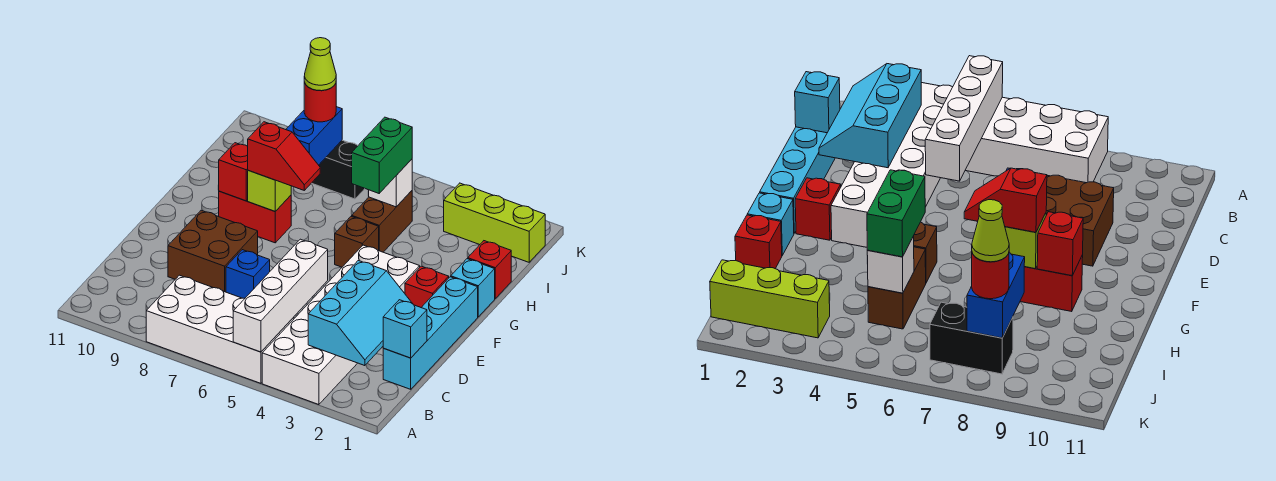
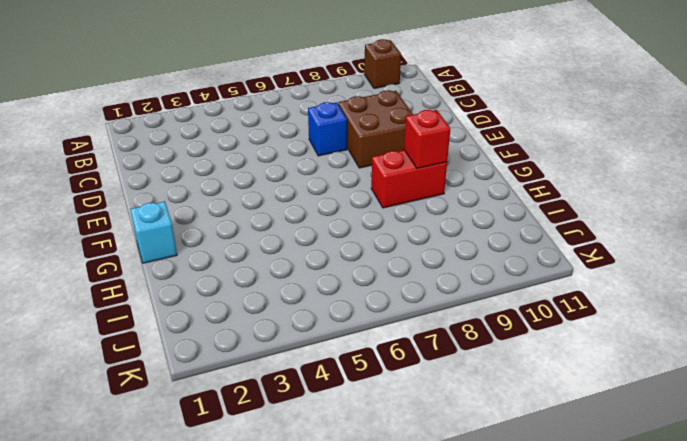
brown brick A10 level 1 -> brown brick G5 level 1
none -> white brick A3:F4 level 1
none -> white brick A5:B8 level 1
none -> cyan brick C1:F1 level 1

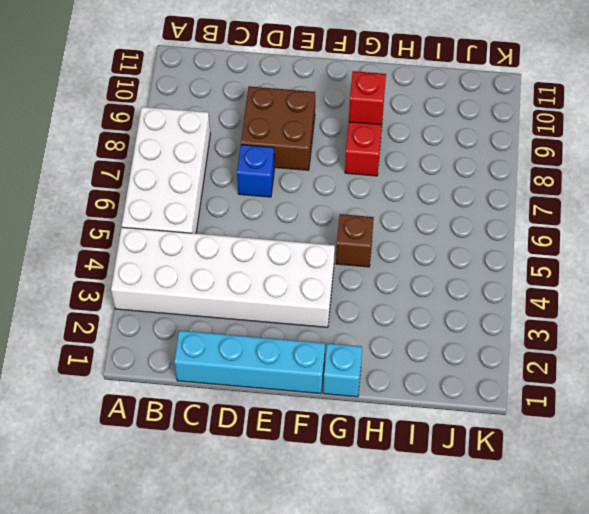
none -> red brick F2 level 1
none -> red brick H1 level 1
none -> brown brick H5:I5 level 1

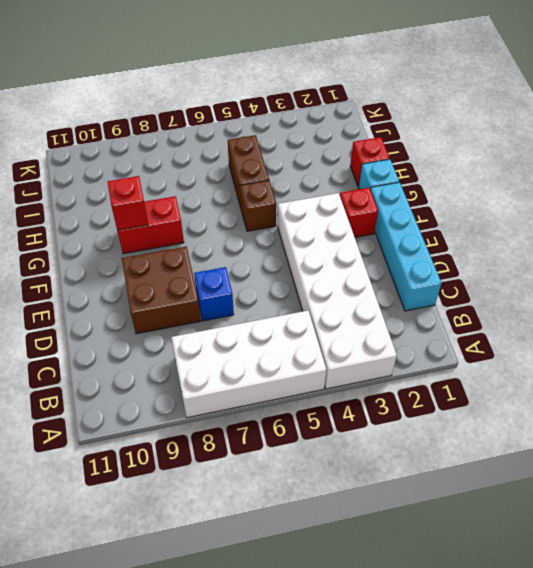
none -> lime brick J1:J3 level 1
none -> black brick J7:J8 level 1
none -> white brick A5:D5 level 2

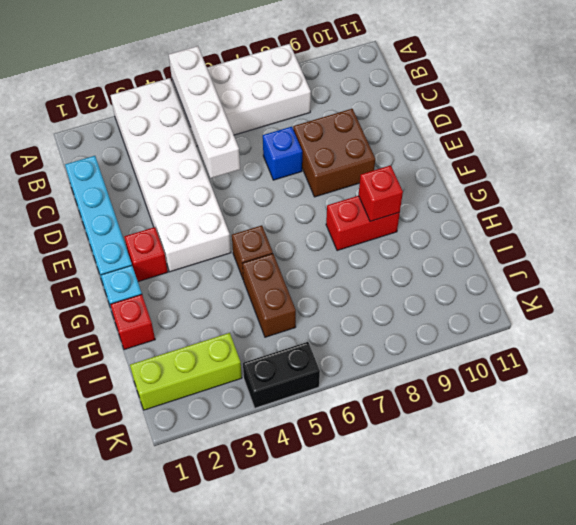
black brick K4:K5 level 1 -> black brick J7:J8 level 1
none -> cyan slope B2:D3 level 2 top 3
none -> cyan brick C1 level 2
none -> lime brick G8 level 2

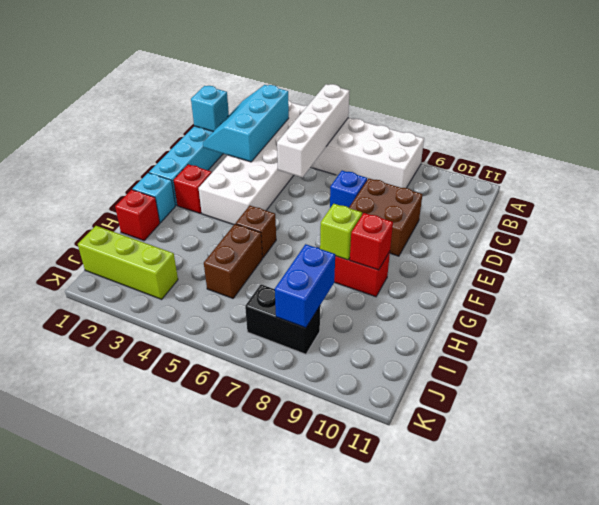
none -> white brick I5 level 2
none -> red slope G7:G8 level 3 top 8
none -> green brick H5:I5 level 3

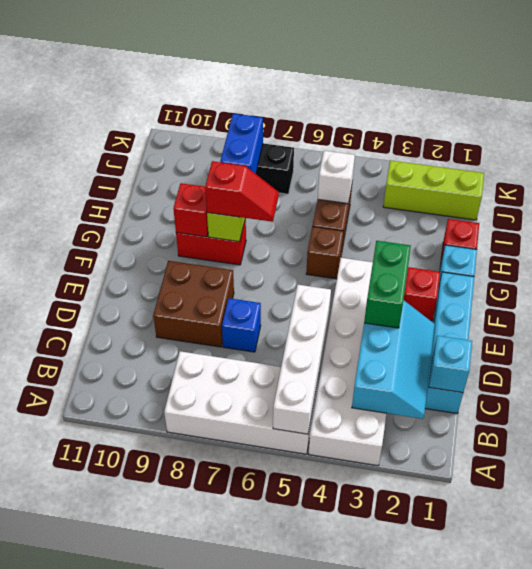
green brick D3:E3 level 3 -> green brick H5:I5 level 3
none -> red round brick J8 level 3
none -> lime cone J8 level 4

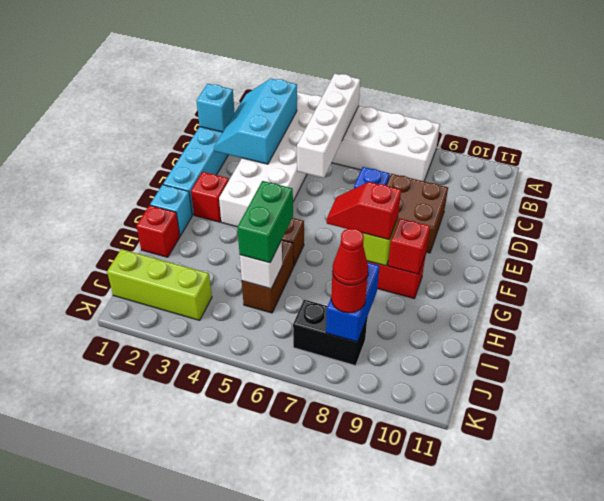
red cone J8 level 4 -> lime cone J8 level 4

